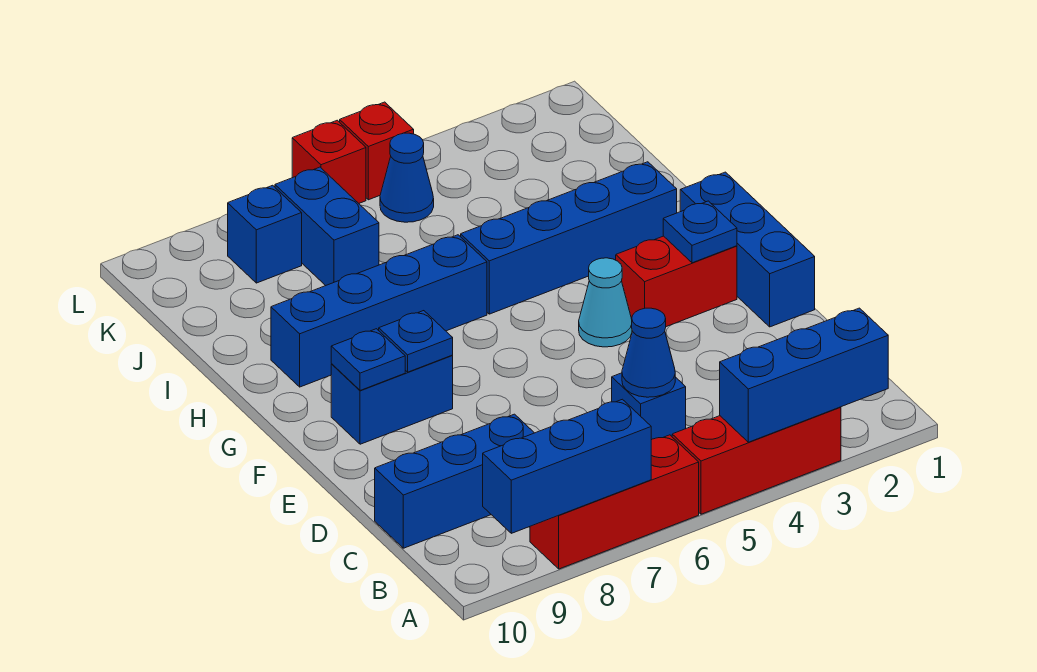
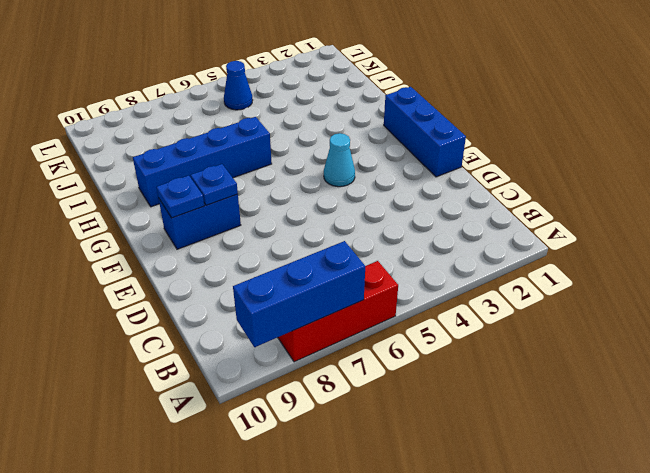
none -> red brick A3:A5 level 1
none -> blue brick C5 level 1
none -> blue brick C8:C10 level 1

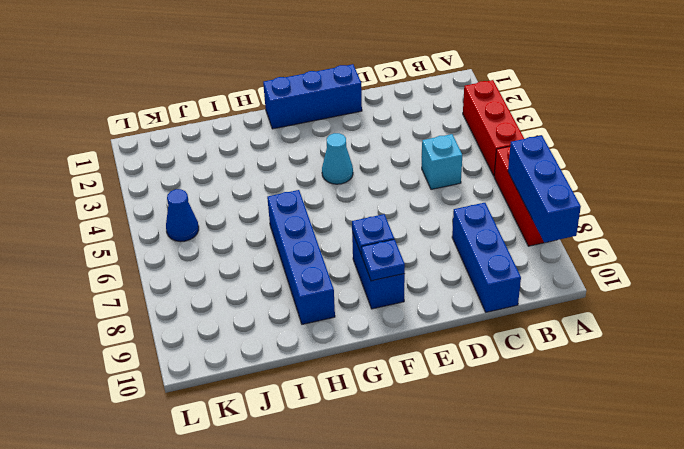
cyan brick C5 level 1 -> blue brick C5 level 1
none -> red brick F2:F3 level 1
none -> blue brick H2:H5 level 1
none -> blue brick J7:K7 level 1

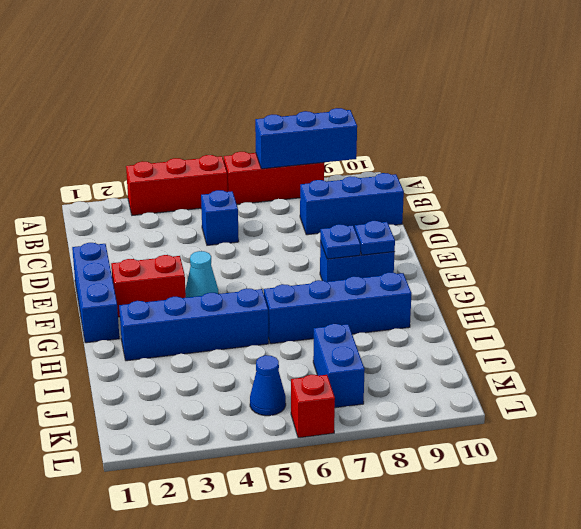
none -> blue brick K8 level 1
none -> red brick L5 level 1
none -> blue brick A2:A4 level 2

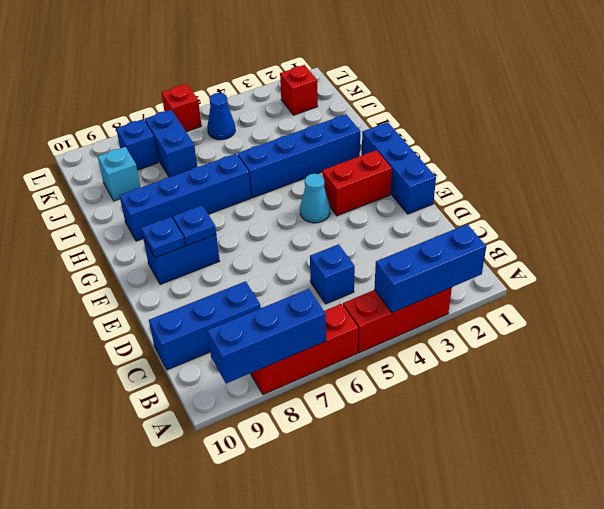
cyan brick J9 level 1 -> none
red brick K2 level 1 -> red brick L5 level 1
none -> blue cone C5 level 2
none -> blue plate F2 level 2

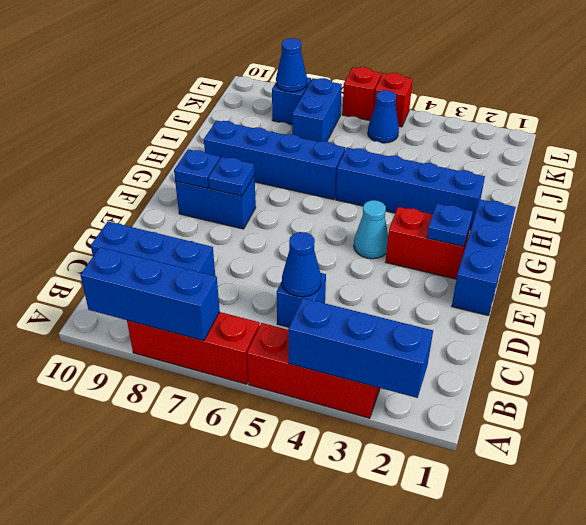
blue cone K8 level 2 -> none

